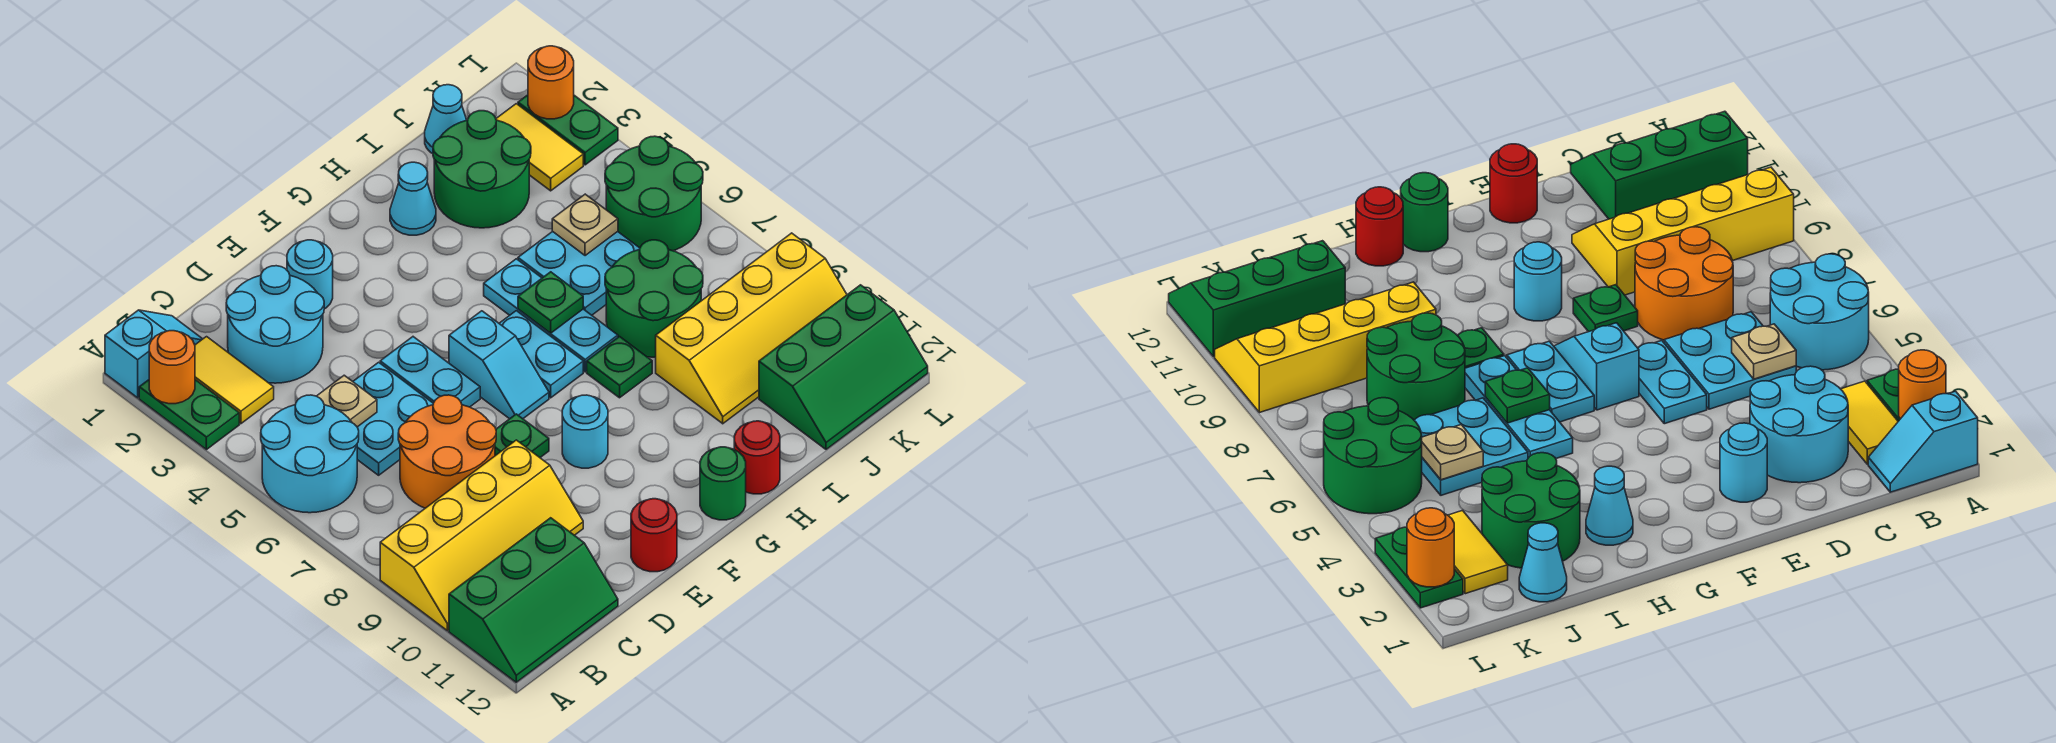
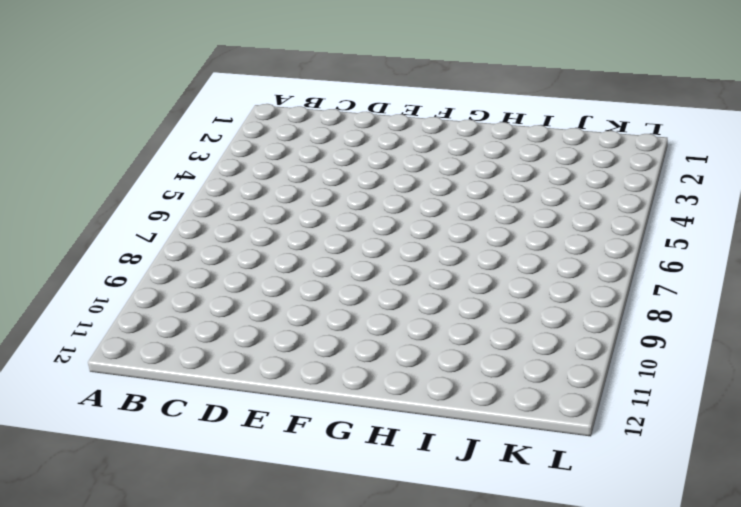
none -> cyan slope A1:B1 level 1 top A
none -> green plate A2:A3 level 1
none -> cyan round brick A5:B6 level 1
none -> yellow slope A9:D10 level 1 top 9

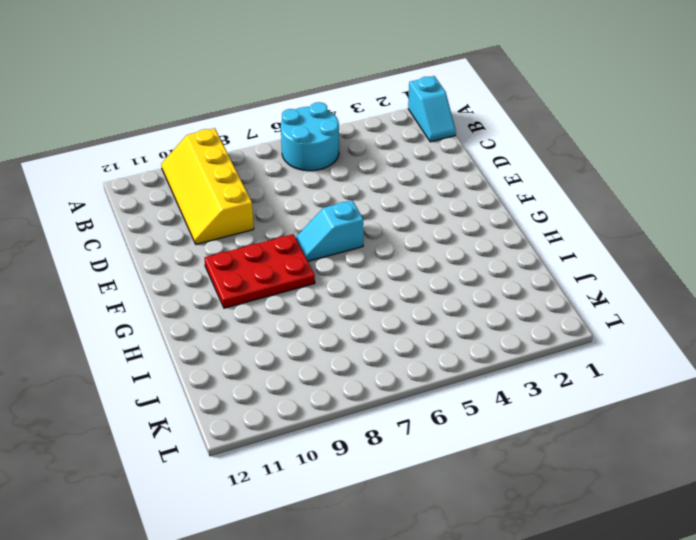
red plate F8:G10 level 1 -> cyan round brick F9 level 1
none -> green plate A2:A3 level 1
none -> green slope A11:C12 level 1 top 11
none -> yellow tile B2:B3 level 1
none -> cyan round brick C2:D3 level 1

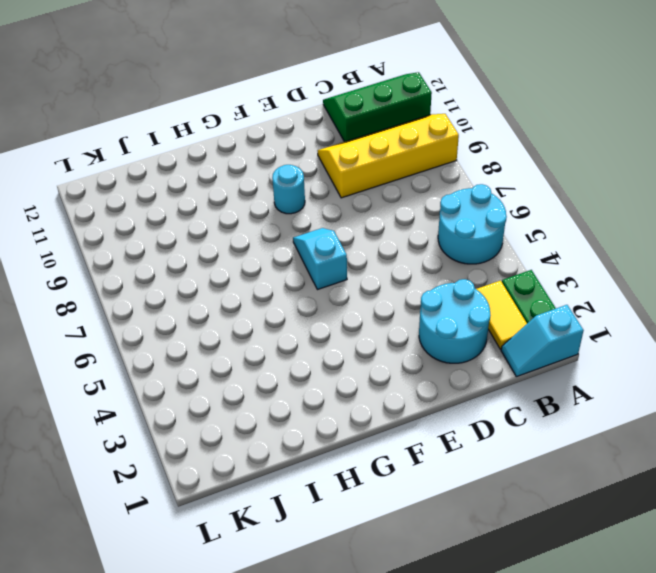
none -> cyan plate C5:D6 level 1
none -> orange round brick C7:D8 level 1
none -> cyan round brick E2 level 1
none -> cyan plate E5:E6 level 1

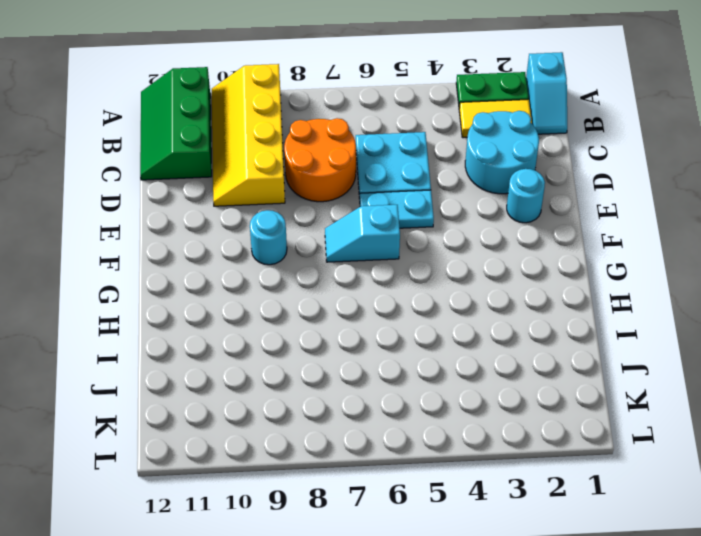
none -> cyan round brick A5:B6 level 1
none -> green plate E8 level 1
none -> red round brick E12 level 1
none -> cyan plate G6:G7 level 1

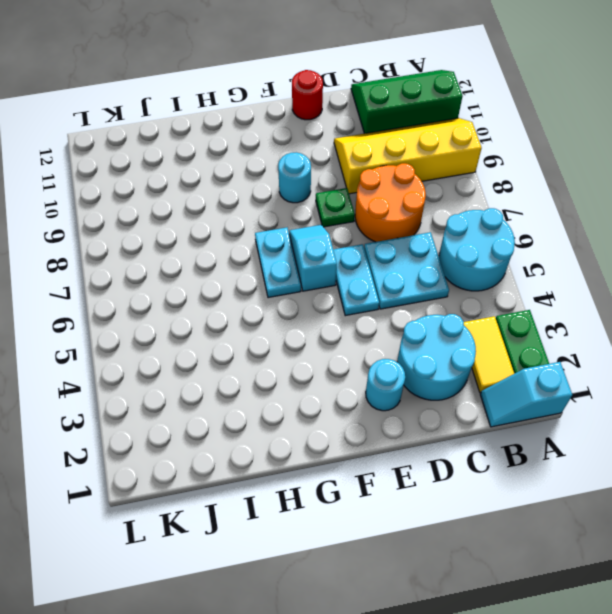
none -> green round brick G12 level 1
none -> cyan cone H2 level 1
none -> cyan plate H5:H7 level 1
none -> green plate H8 level 1

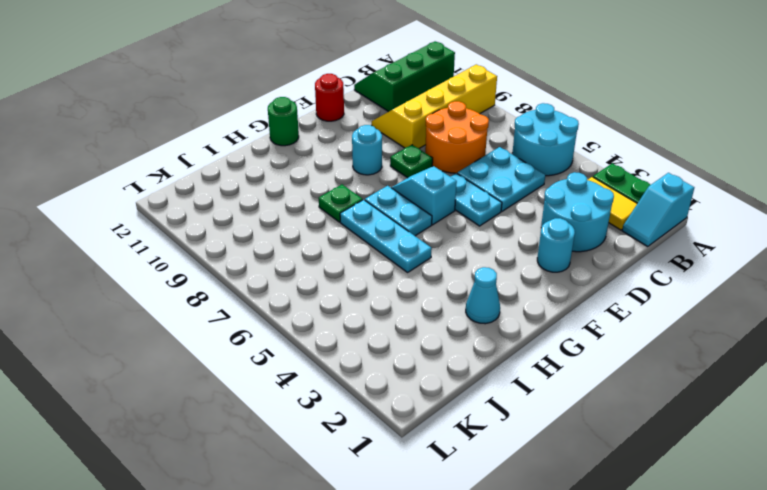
none -> red round brick H12 level 1
none -> green round brick I2:J3 level 1
none -> cyan plate I5:J6 level 1
none -> green round brick I7:J8 level 1

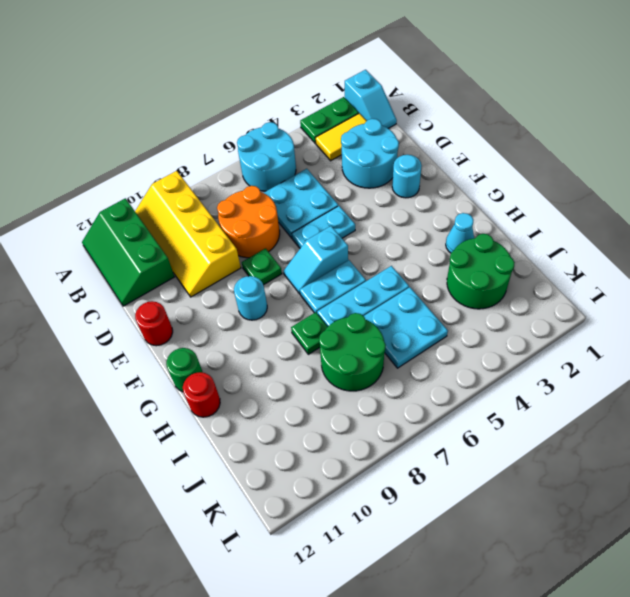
none -> yellow slope I9:L10 level 1 top 9
none -> cyan cone J1 level 1
none -> green slope J11:L12 level 1 top 11
none -> yellow tile K2:K3 level 1

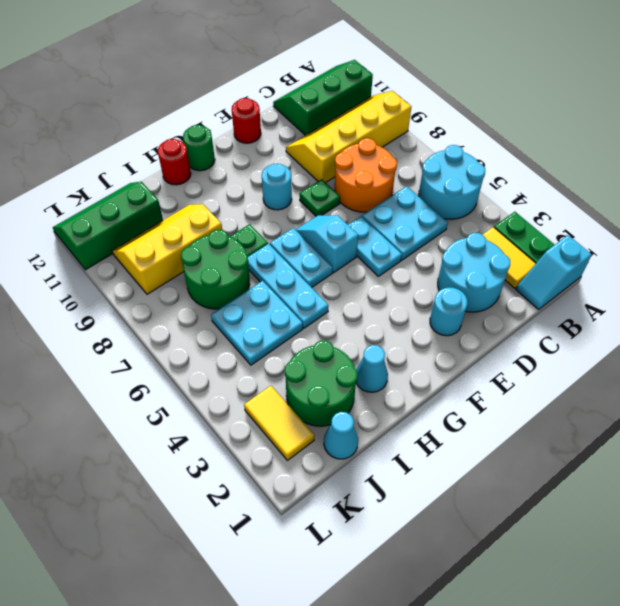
yellow slope I9:K10 level 1 top 9 -> yellow slope I9:L10 level 1 top 9
none -> green round brick K5:L6 level 1
none -> green plate L2:L3 level 1
none -> orange round brick A2 level 2
none -> tan plate C5 level 2

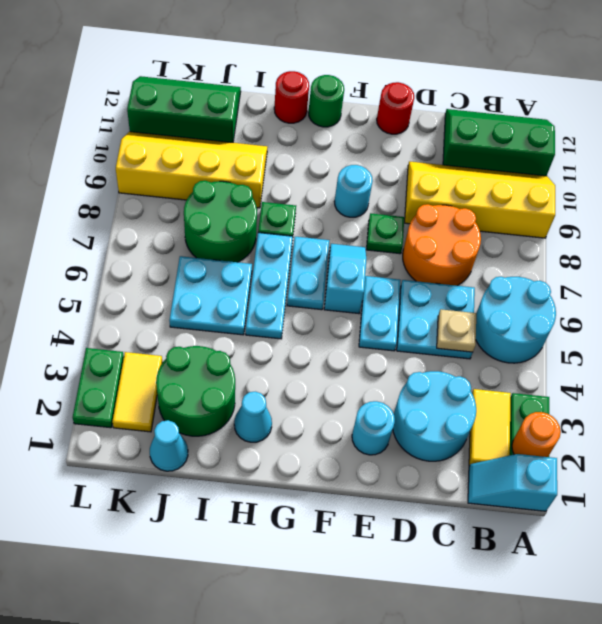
none -> green round brick K5:L6 level 1
none -> green plate H6 level 2
none -> tan plate J5 level 2
none -> orange round brick L2 level 2

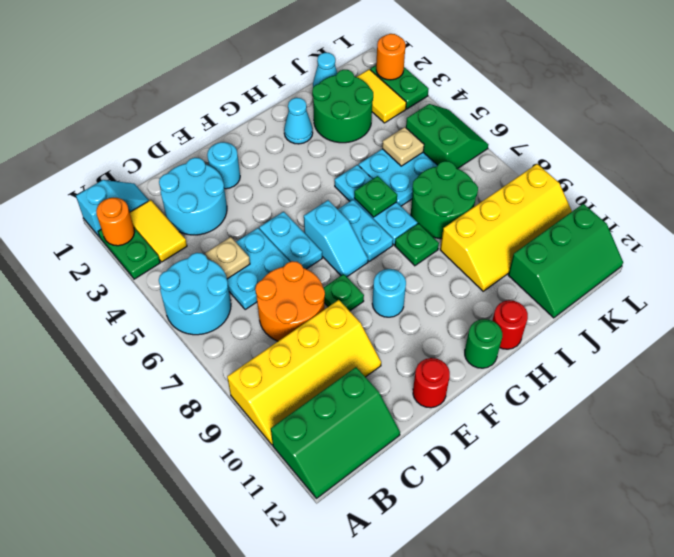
green slope K5:L6 level 1 top K -> green round brick K5:L6 level 1

